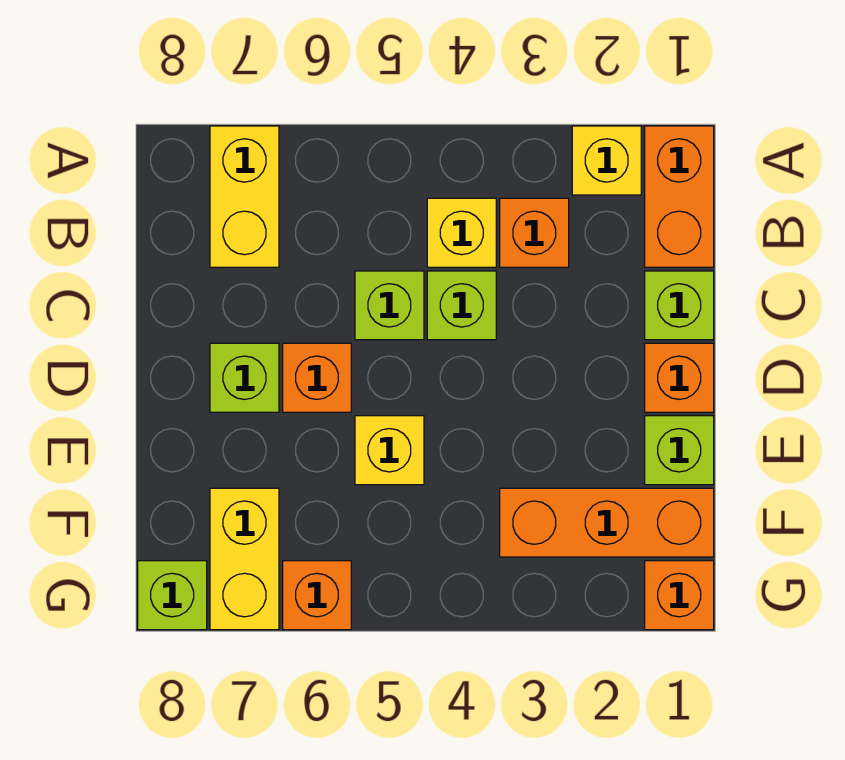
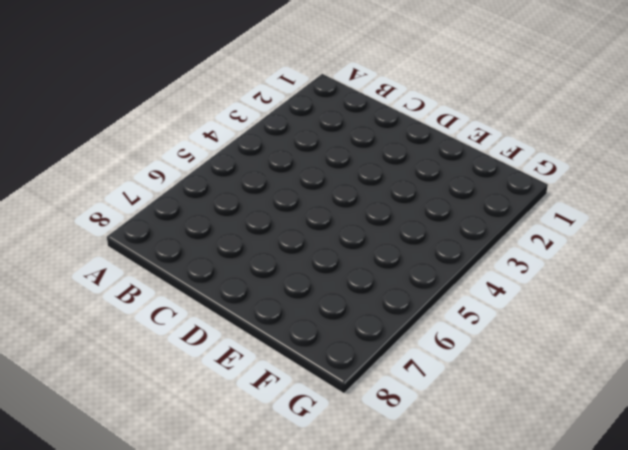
none -> orange brick A1:B1 level 1
none -> yellow brick A2 level 1
none -> yellow brick A7:B7 level 1

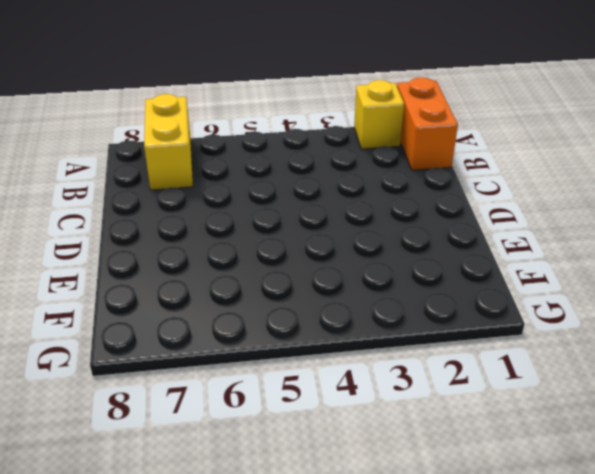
none -> orange brick B3 level 1
none -> yellow brick B4 level 1
none -> lime brick C1 level 1

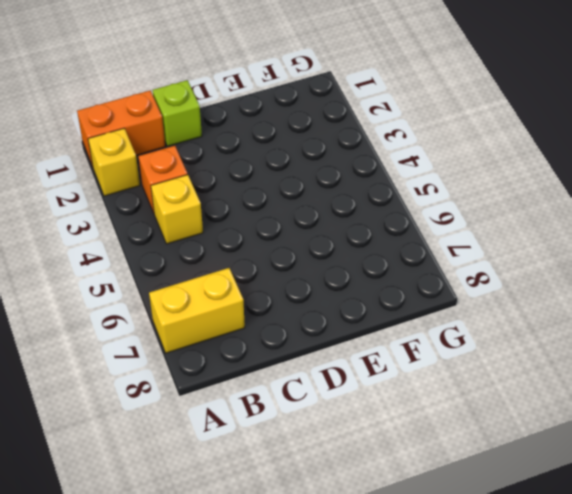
none -> lime brick C4 level 1
none -> lime brick C5 level 1
none -> orange brick D1 level 1

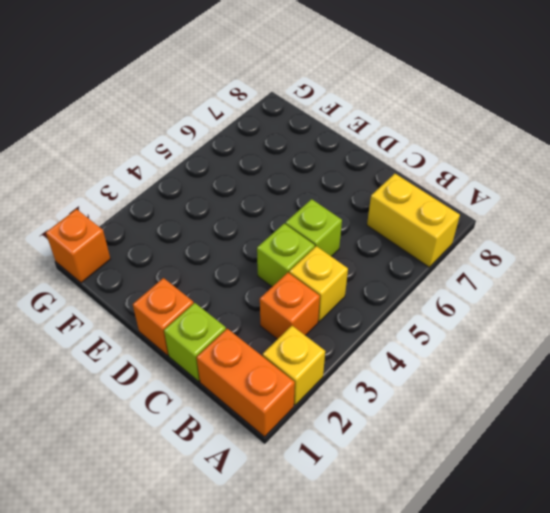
none -> orange brick D6 level 1
none -> lime brick D7 level 1
none -> lime brick E1 level 1

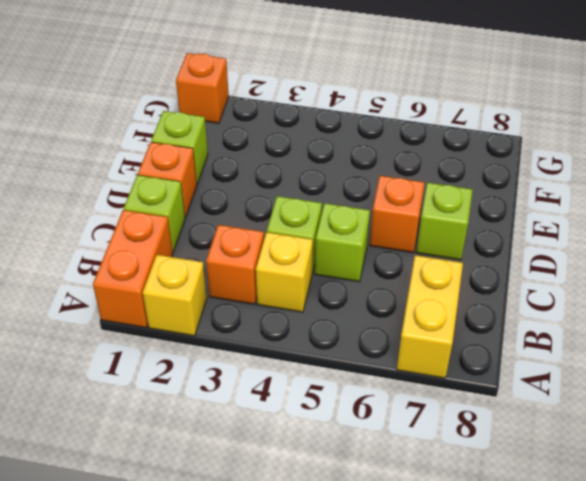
none -> yellow brick E5 level 1
none -> orange brick F1:F3 level 1
none -> yellow brick F7:G7 level 1

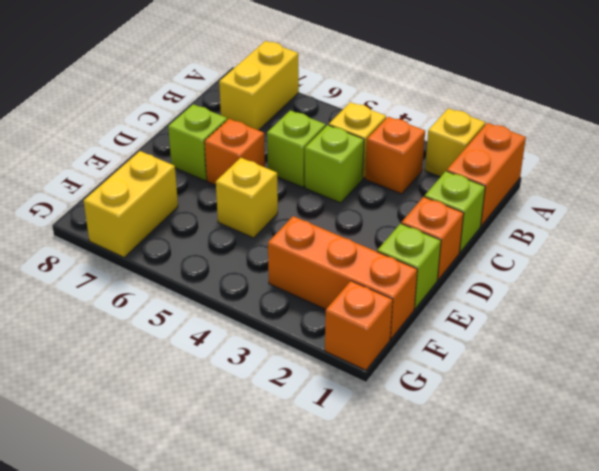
none -> orange brick G6 level 1
none -> lime brick G8 level 1

